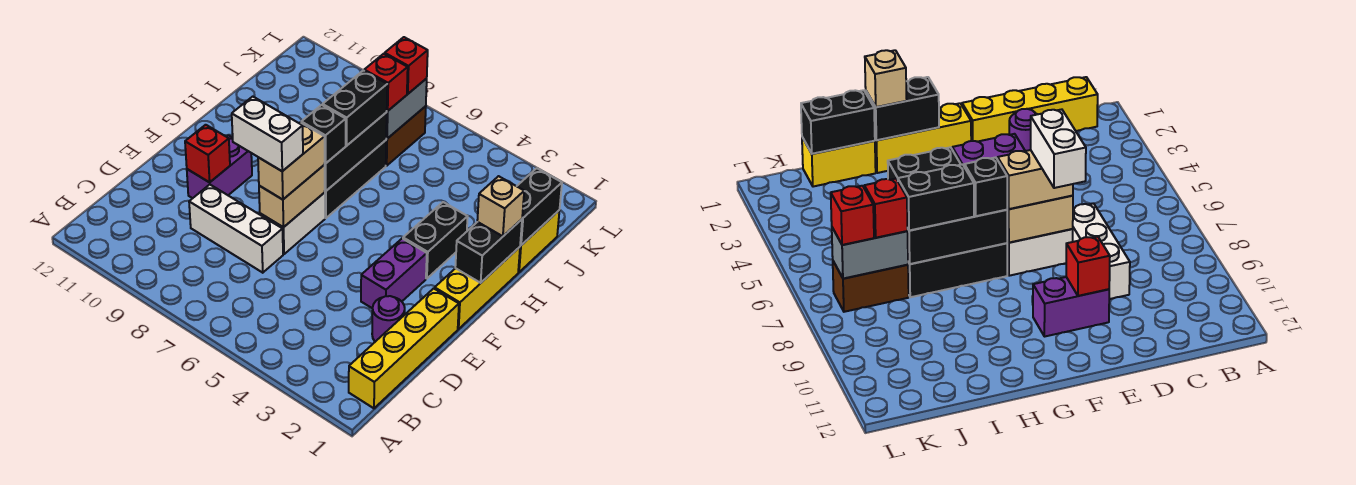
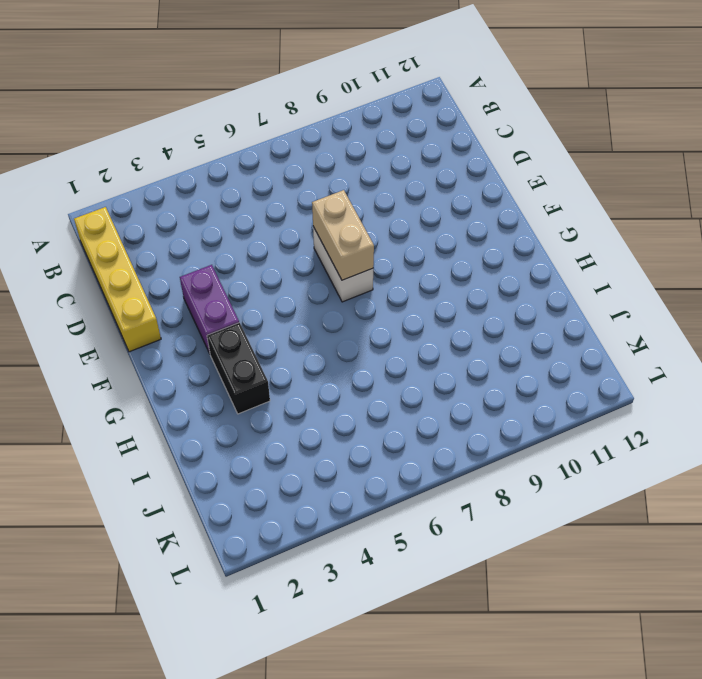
none -> purple round brick D2 level 1
none -> white brick D7:D9 level 1
none -> purple brick E10:F10 level 1

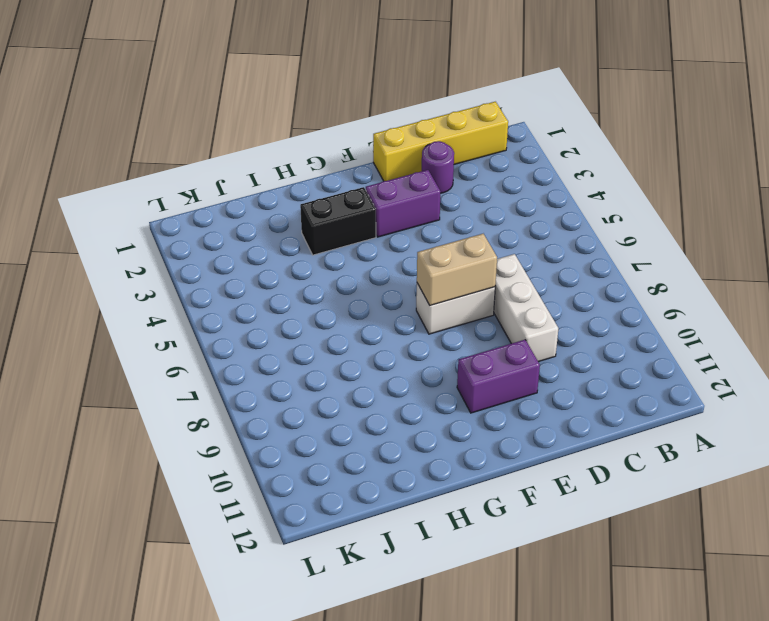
none -> yellow brick F1:H1 level 1
none -> black brick G7:I7 level 1
none -> yellow brick I1:J1 level 1

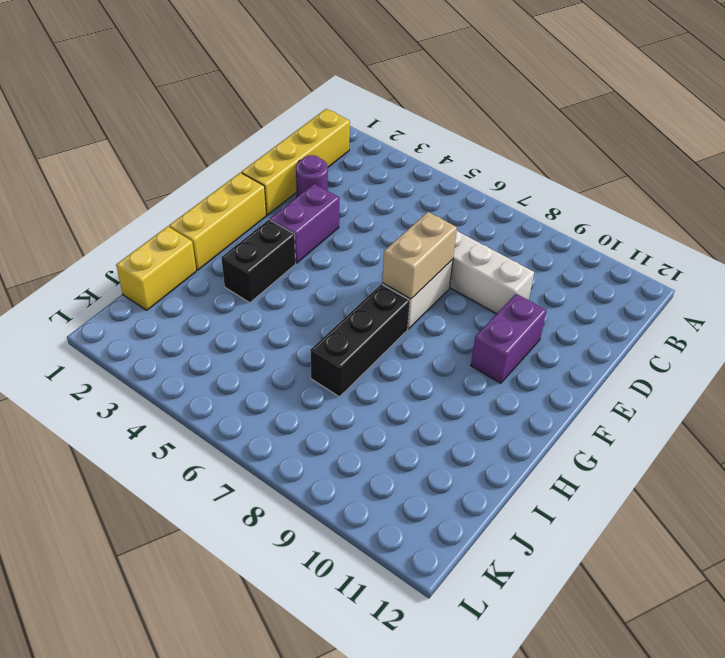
none -> brown brick J7:K7 level 1
none -> red brick E10 level 2
none -> black brick G1:H1 level 2

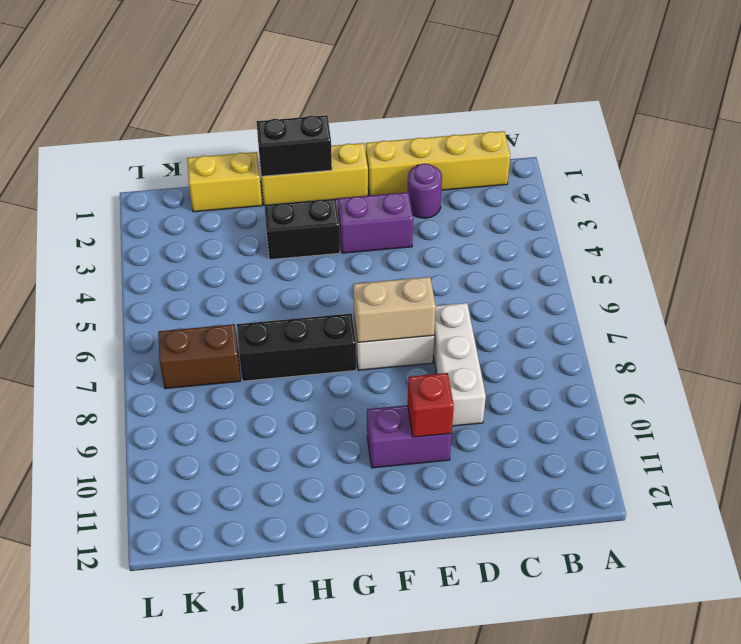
none -> black brick G7:I7 level 2
none -> black brick I1:J1 level 2
none -> grey brick J7:K7 level 2

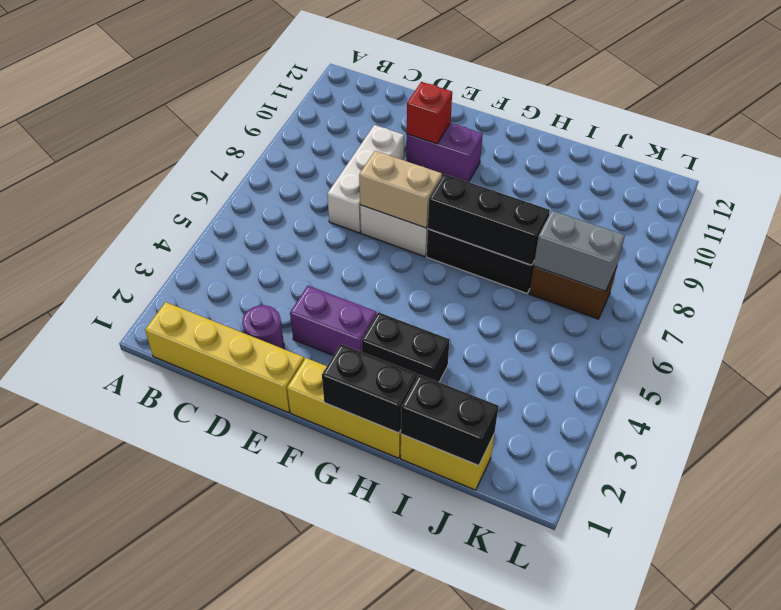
none -> tan brick E7:F7 level 3
none -> black brick G7 level 3
none -> tan brick H1 level 3

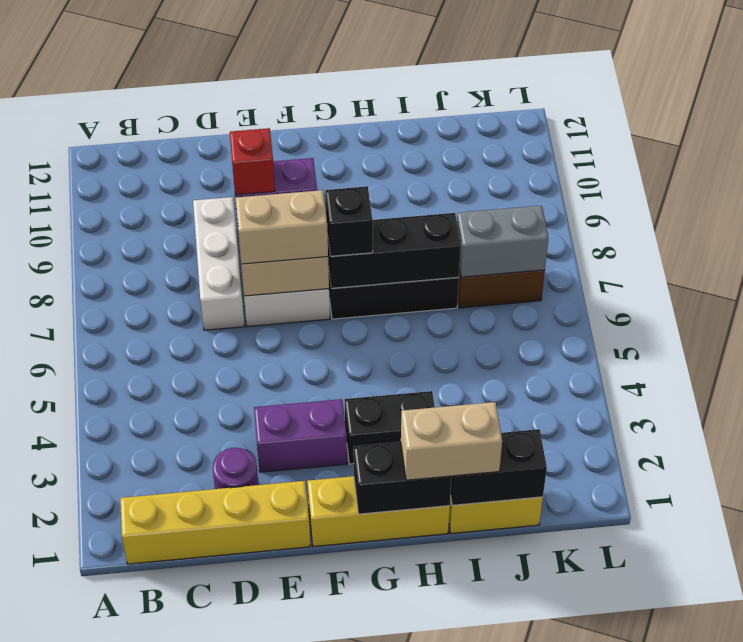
tan brick H1:I1 level 3 -> tan brick H1 level 3
none -> black brick H7:I7 level 3
none -> red brick J7 level 3
none -> red brick K7 level 3

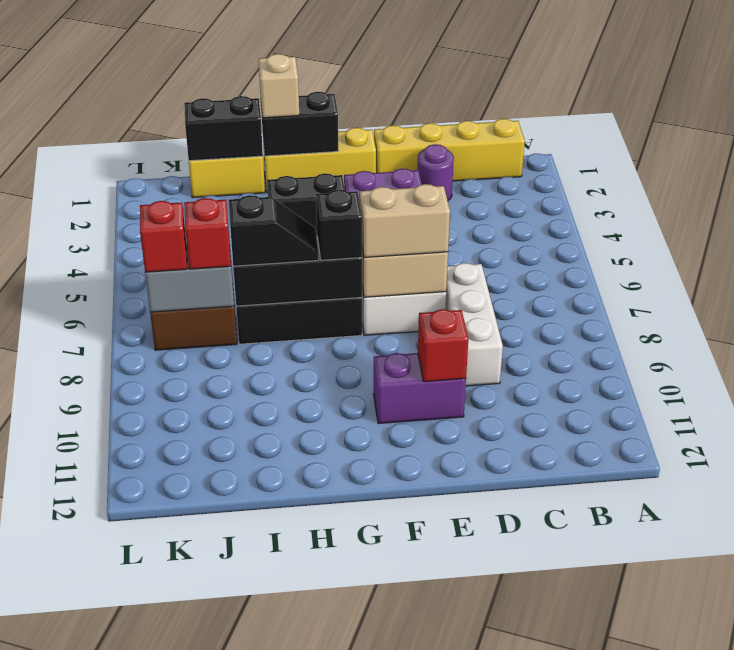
black slope H7:I7 level 3 top I -> black brick H7:I7 level 3
none -> white brick E7:E8 level 4

